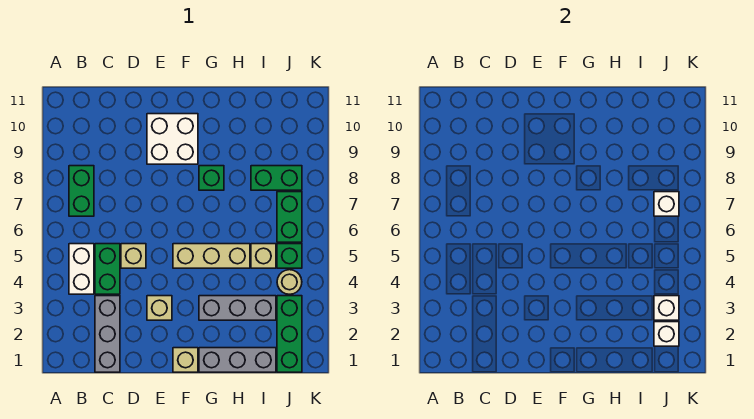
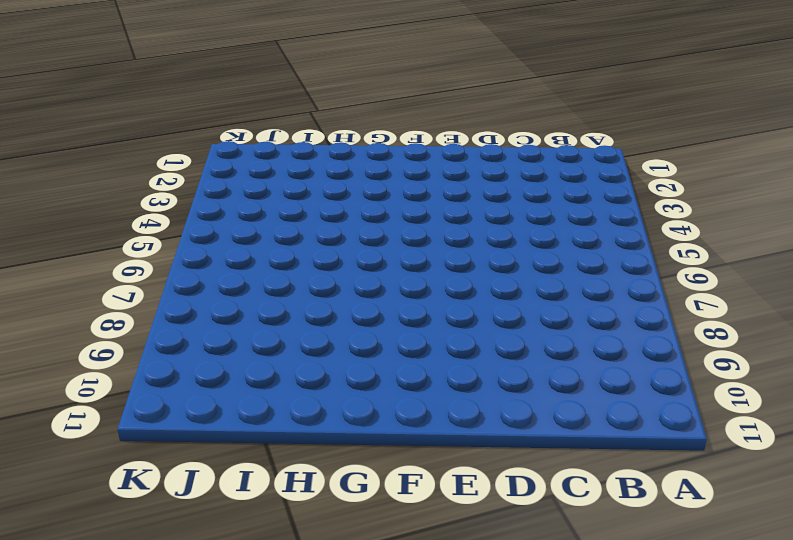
none -> white brick B4:B5 level 1
none -> green brick B7:B8 level 1
none -> grey brick C1:C3 level 1

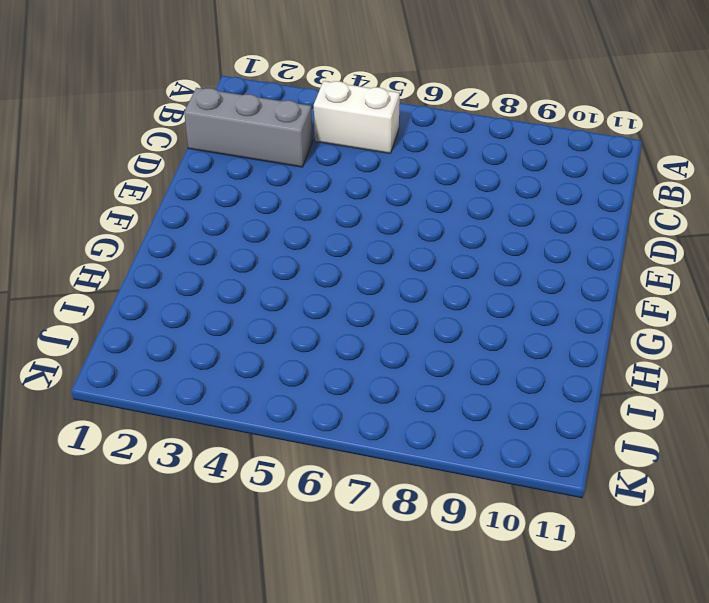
none -> green brick B7:B8 level 1
none -> green brick C4:C5 level 1
none -> tan brick D5 level 1

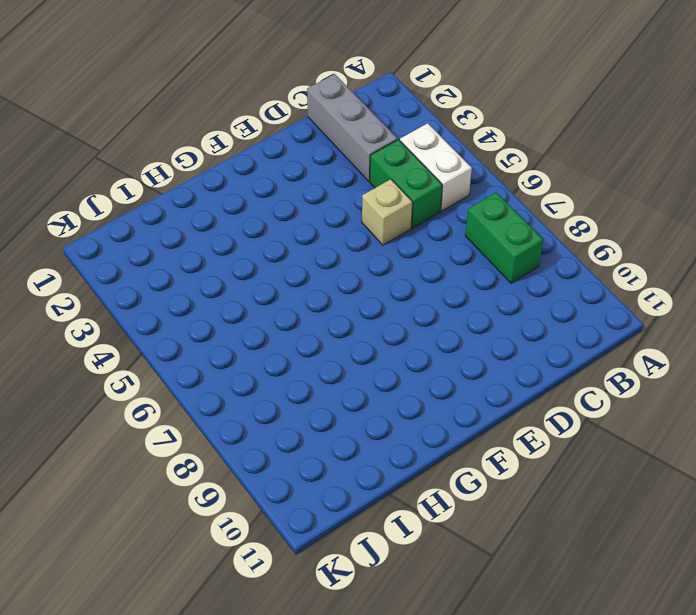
none -> tan brick E3 level 1
none -> white brick E9:F10 level 1
none -> tan brick F1 level 1

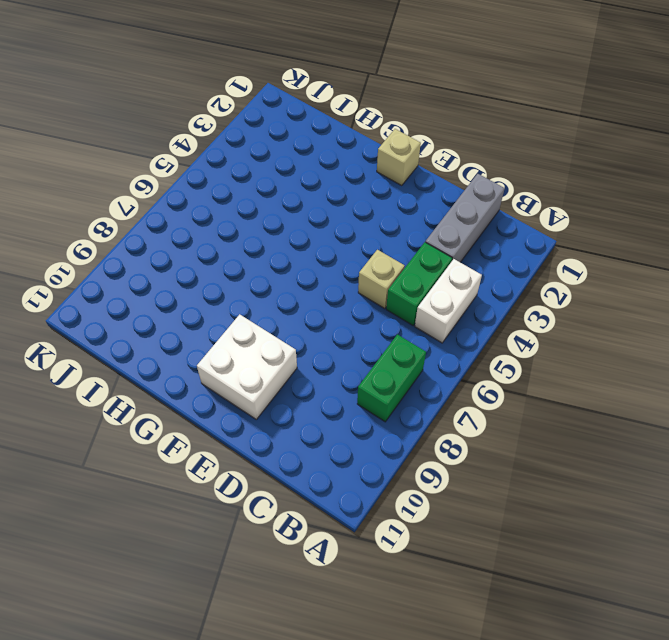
none -> tan brick E3 level 1
none -> tan brick F5:H5 level 1
none -> grey brick G1:I1 level 1

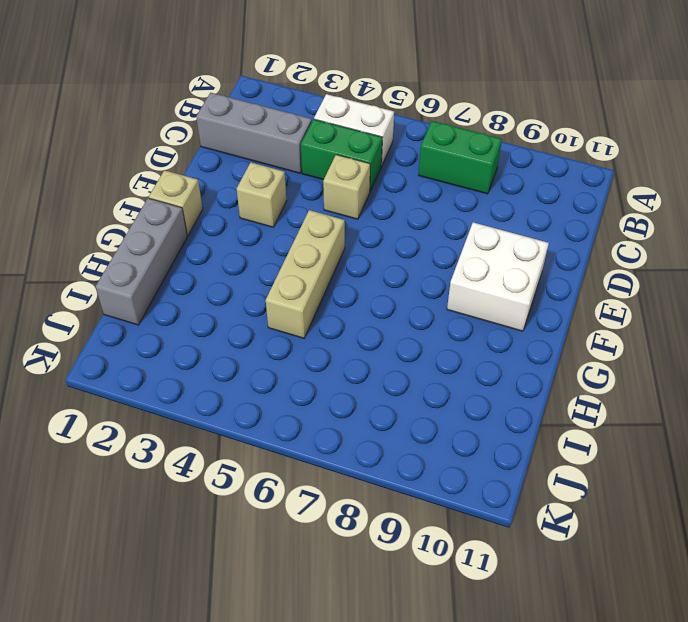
none -> grey brick G3:I3 level 1
none -> green brick G8 level 1
none -> tan brick I5 level 1

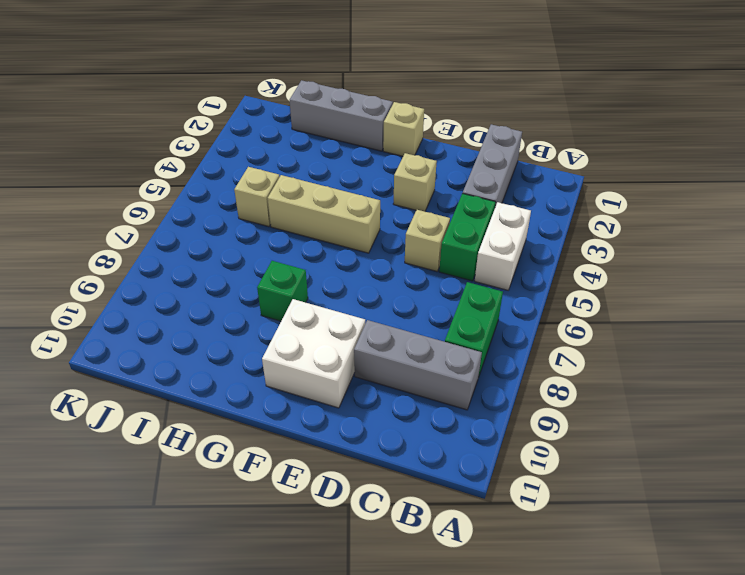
grey brick B9:D9 level 1 -> grey brick G3:I3 level 1
none -> green brick I8:J8 level 1
none -> green brick J1:J3 level 1
none -> tan round brick J4 level 1

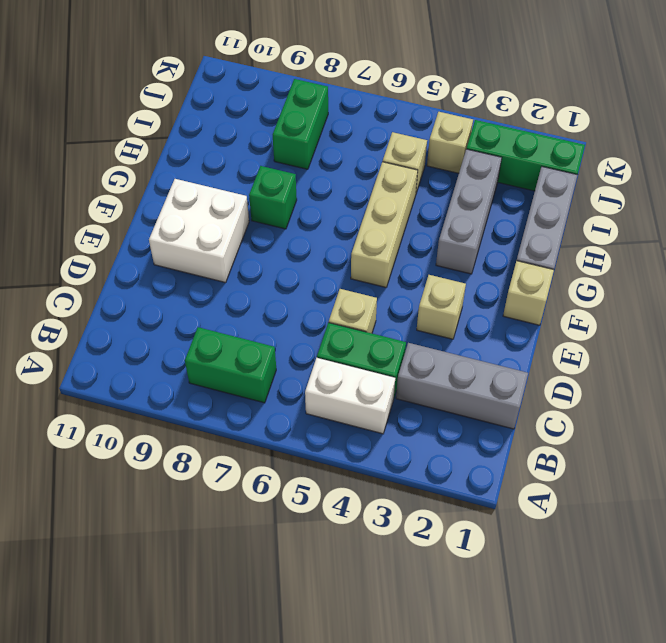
tan brick J4 level 1 -> tan round brick J4 level 1
none -> green brick J5 level 1
none -> green brick J6:J7 level 1
none -> white brick J2 level 2

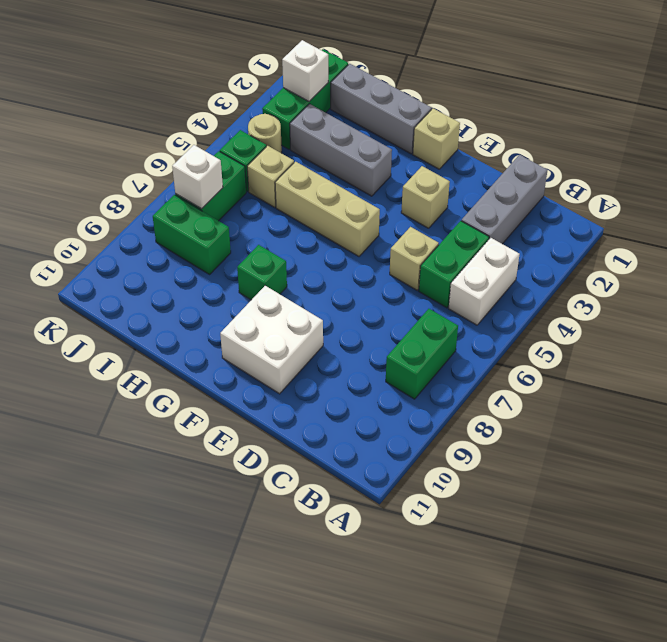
none -> white brick J3 level 2

